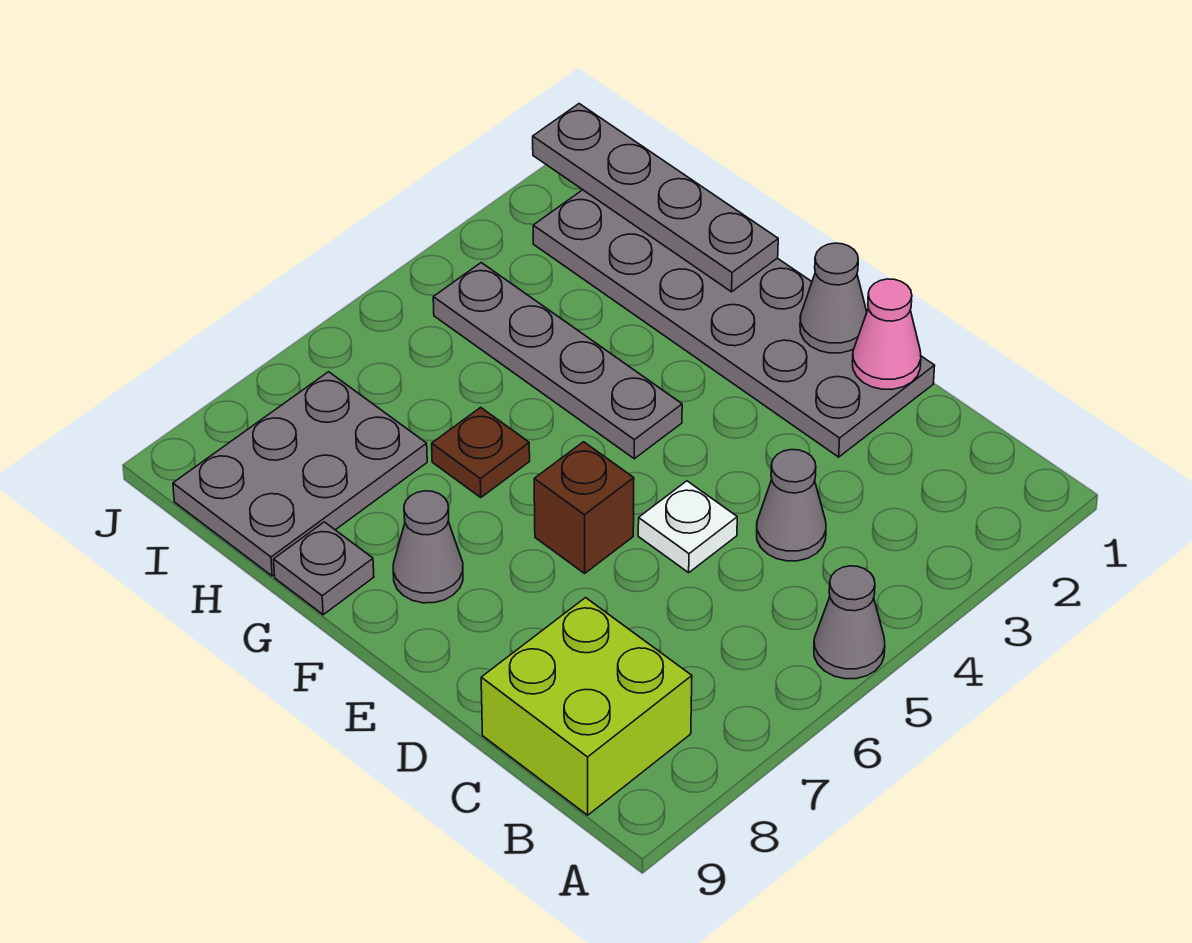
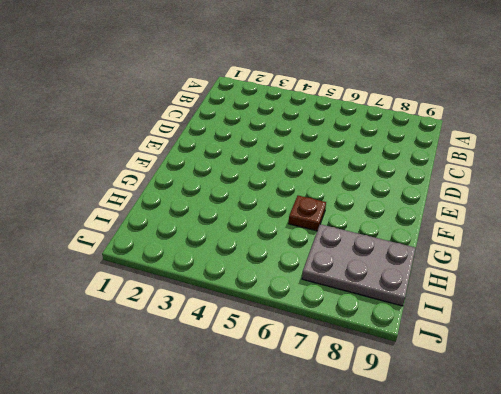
none -> grey cone A5 level 1
none -> lime brick B8:C9 level 1
none -> grey cone C4 level 1

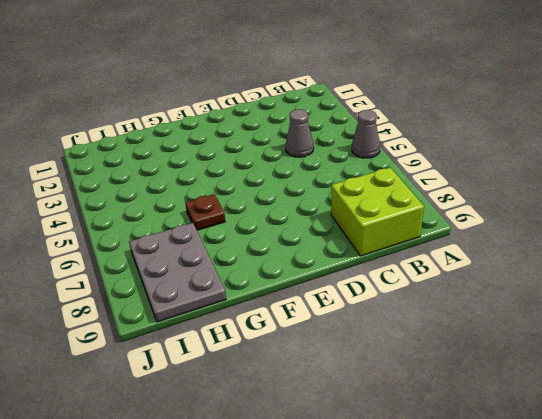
none -> grey plate D1:I2 level 1
none -> white plate D5 level 1
none -> brown brick E6 level 1

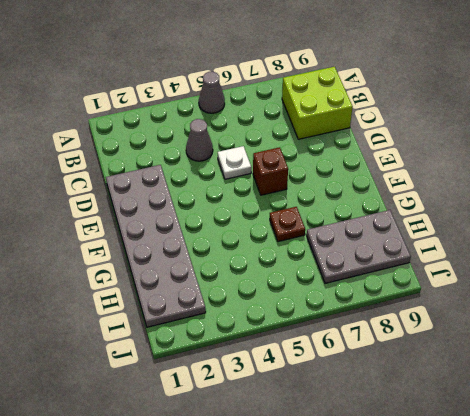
none -> grey plate F4:I4 level 1
none -> grey cone F8 level 1
none -> grey plate G9 level 1

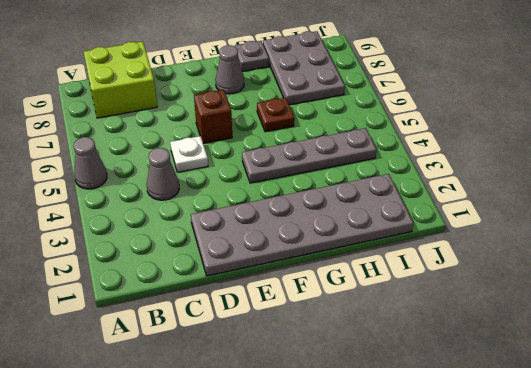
none -> pink cone D1 level 2
none -> grey cone E1 level 2
none -> grey plate G1:J1 level 2

